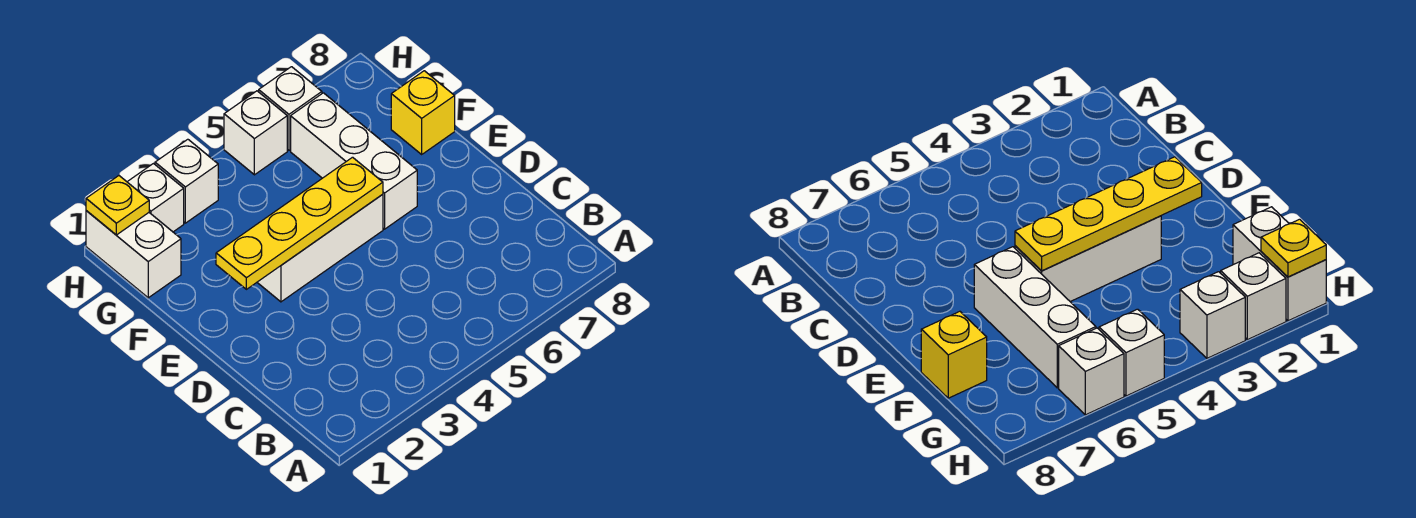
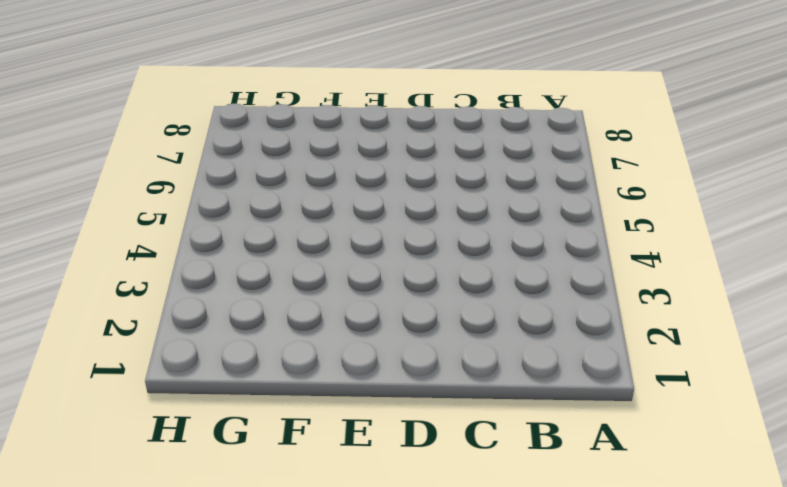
none -> white brick E3:E5 level 1
none -> white brick E6:G6 level 1

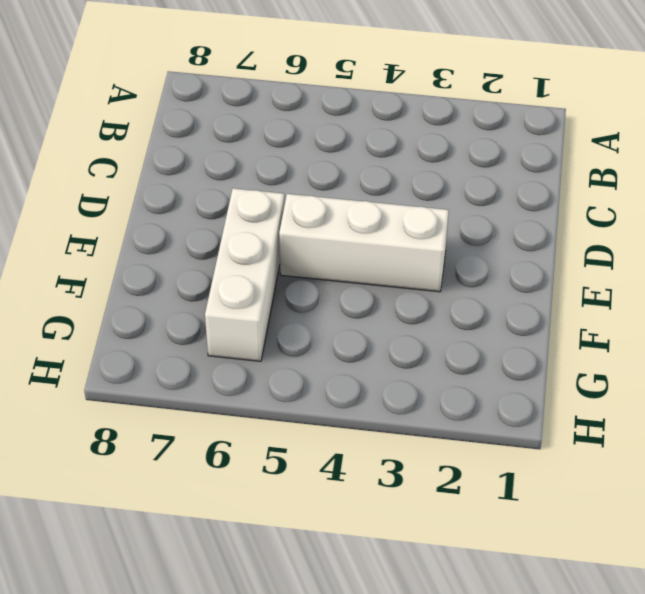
none -> yellow brick F8 level 1
none -> white brick G1:H1 level 1

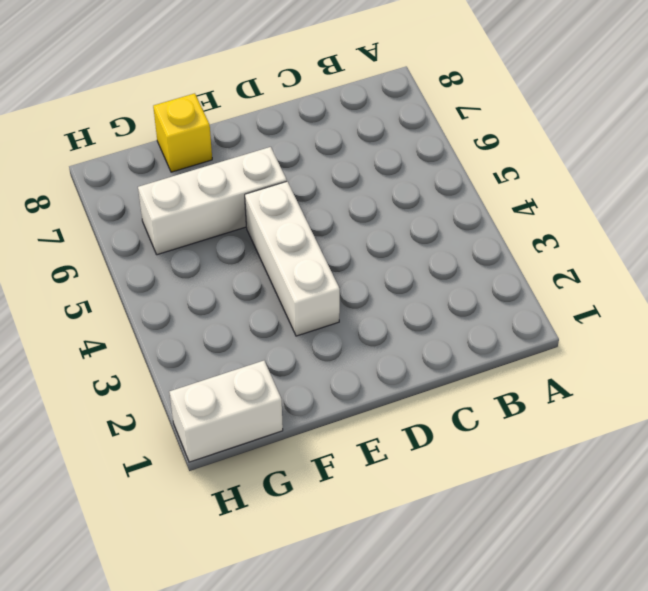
none -> white brick H2 level 1
none -> white brick H3 level 1

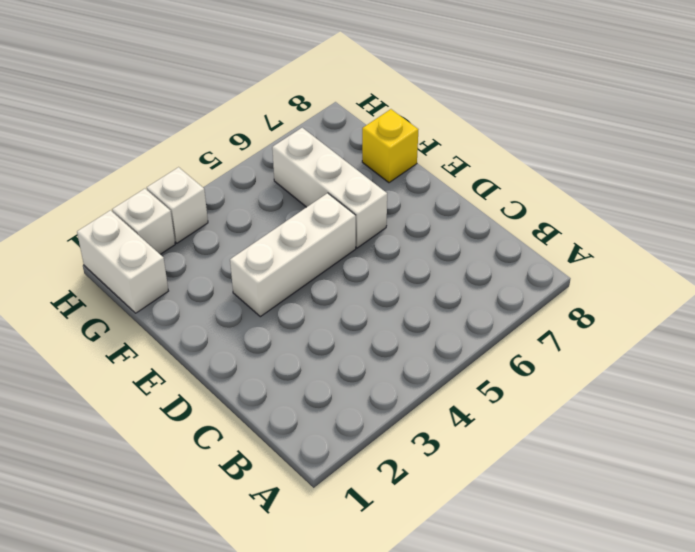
none -> white brick H5 level 1
none -> white brick H6 level 1

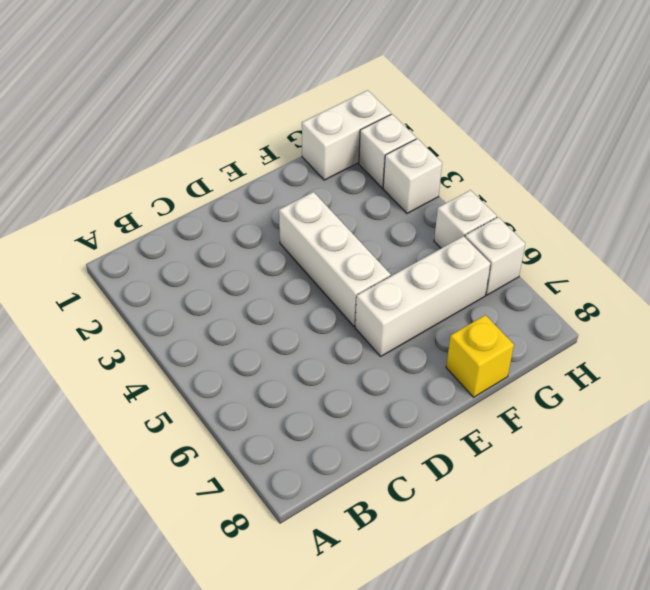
none -> yellow plate E2:E5 level 2
none -> yellow plate H1 level 2

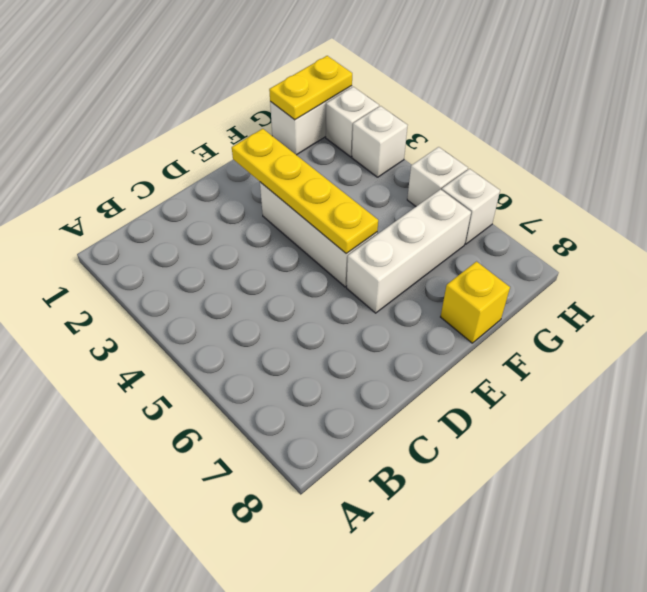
yellow plate G1:H1 level 2 -> yellow plate H1 level 2

